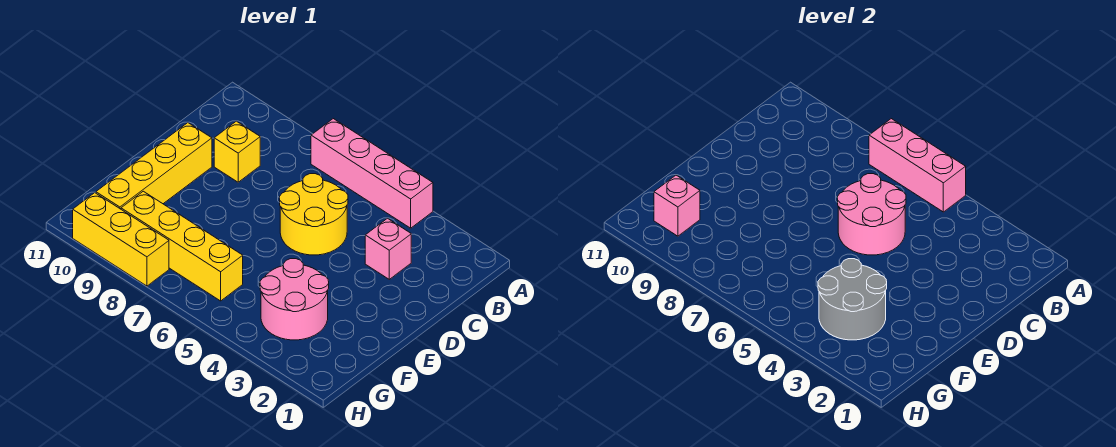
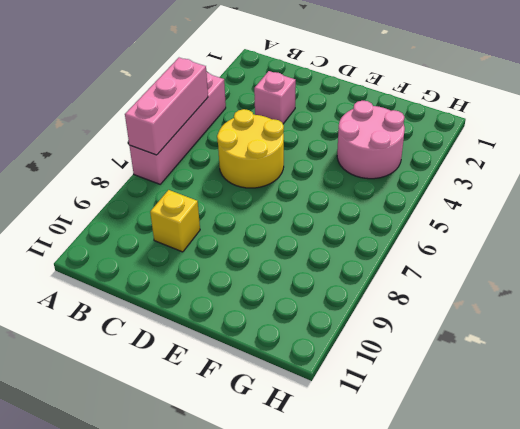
none -> yellow brick D10:G10 level 1
none -> yellow brick G6:G9 level 1
none -> yellow brick H8:H10 level 1

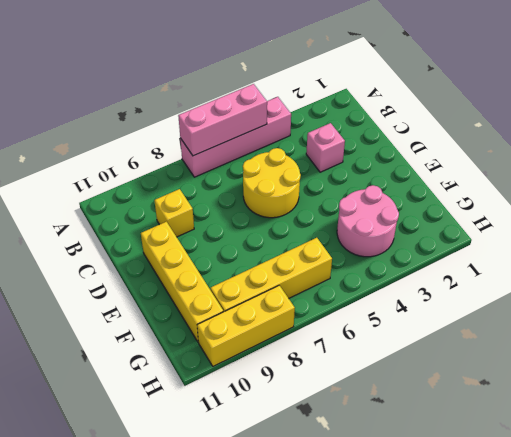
none -> pink round brick C5:D6 level 2
none -> grey round brick F3:G4 level 2
none -> pink brick G10 level 2

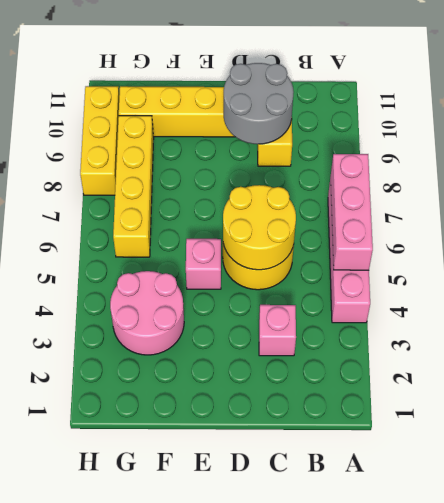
yellow round brick C5:D6 level 2 -> pink round brick C5:D6 level 2
grey round brick C9:D10 level 2 -> grey round brick F3:G4 level 2
pink brick E5 level 1 -> pink brick G10 level 2

